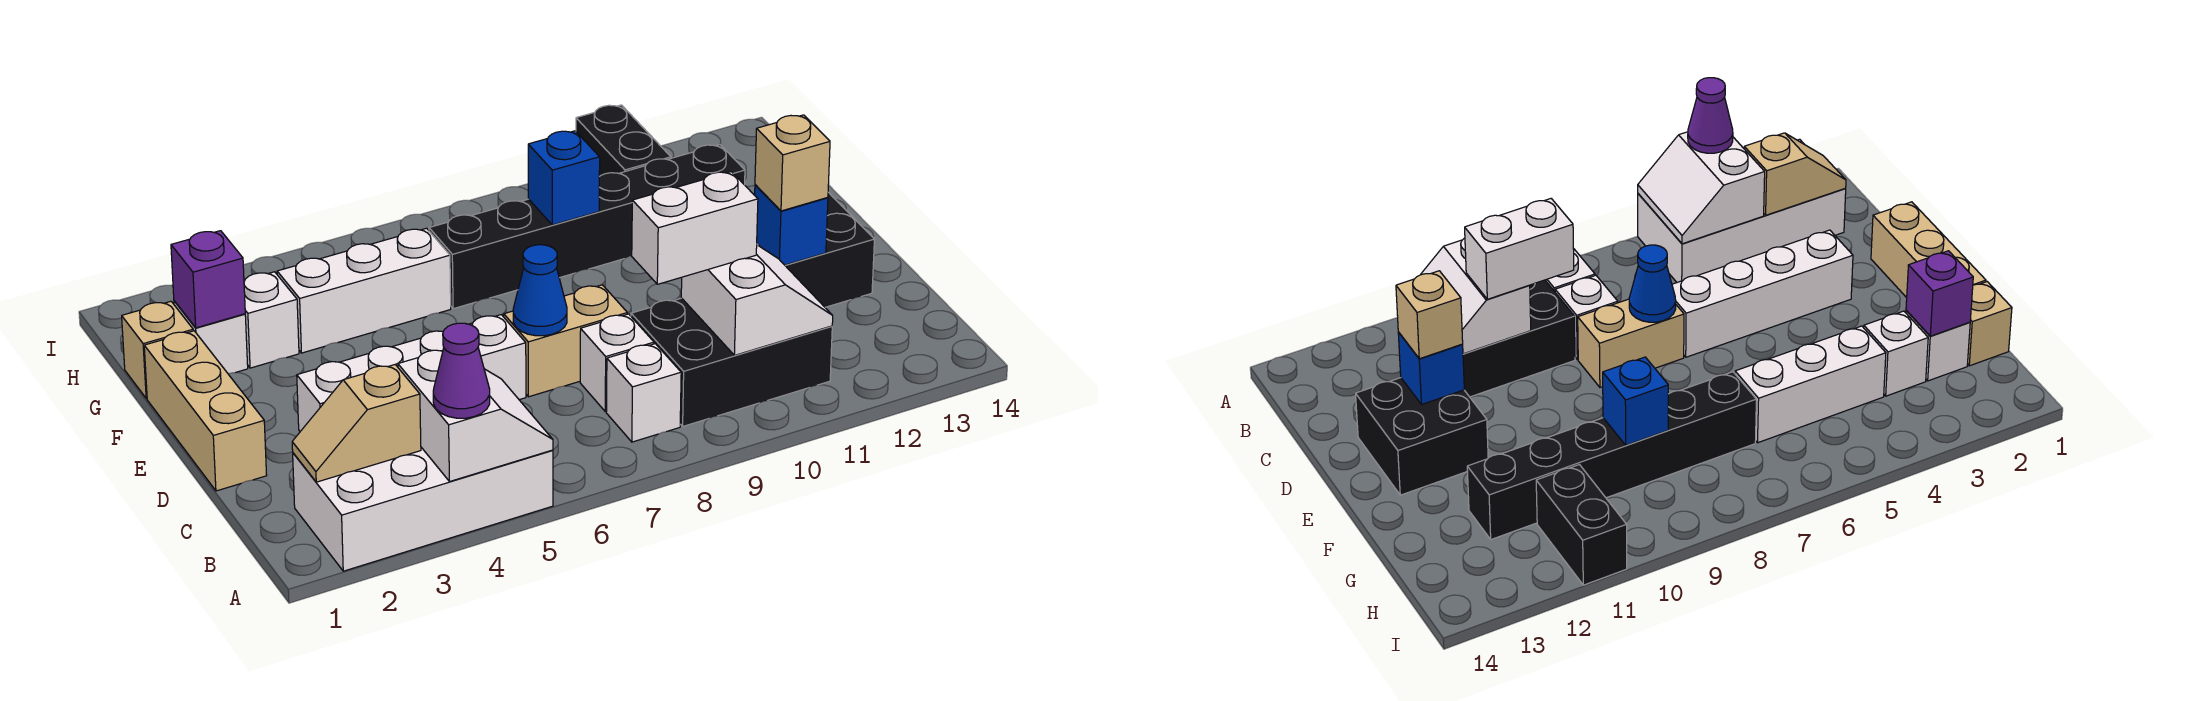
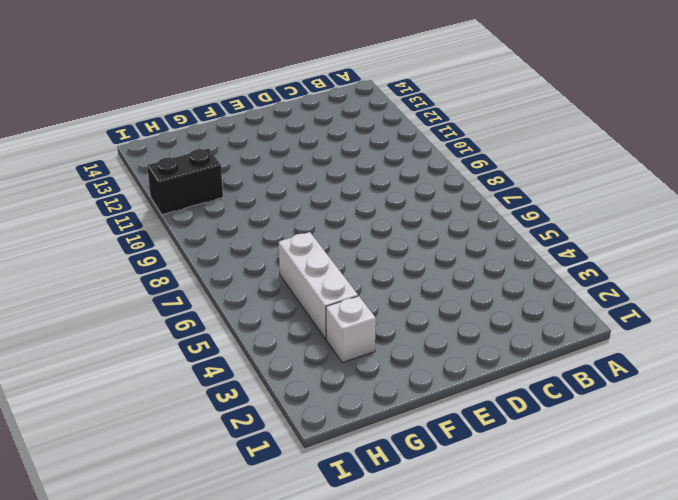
none -> white brick A2:B5 level 1
none -> white brick B8 level 1
none -> black brick B9:C11 level 1

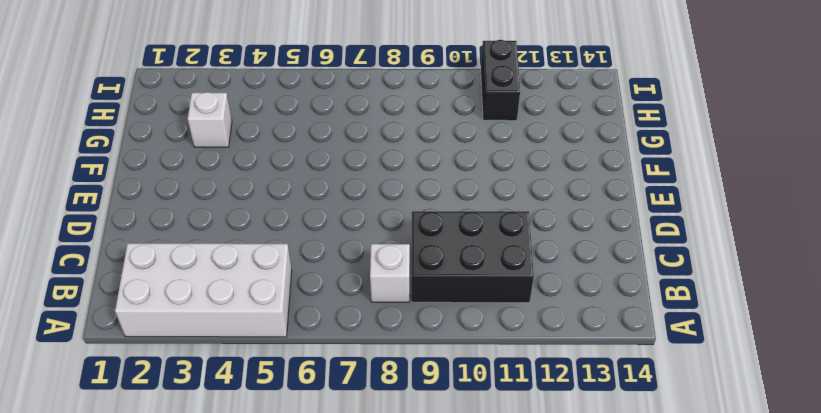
none -> white brick C8 level 1
none -> tan brick D1:F1 level 1
none -> white brick D3:D6 level 1

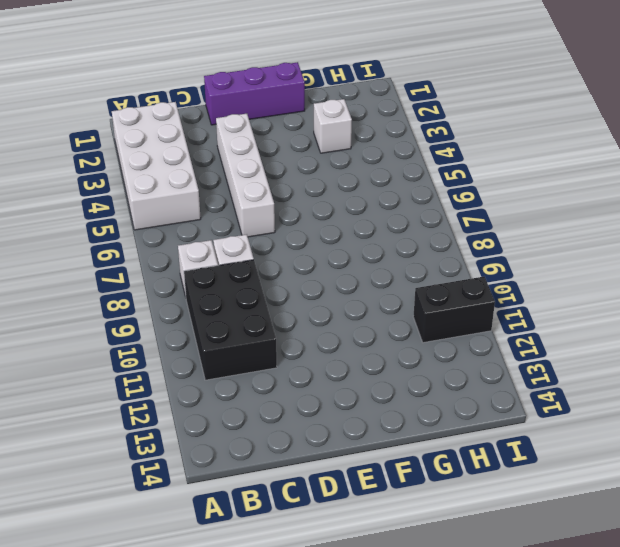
purple brick D1:F1 level 1 -> tan brick D1:F1 level 1
none -> tan brick D7:D8 level 1
none -> black brick D12:E13 level 1
none -> tan brick G1 level 1

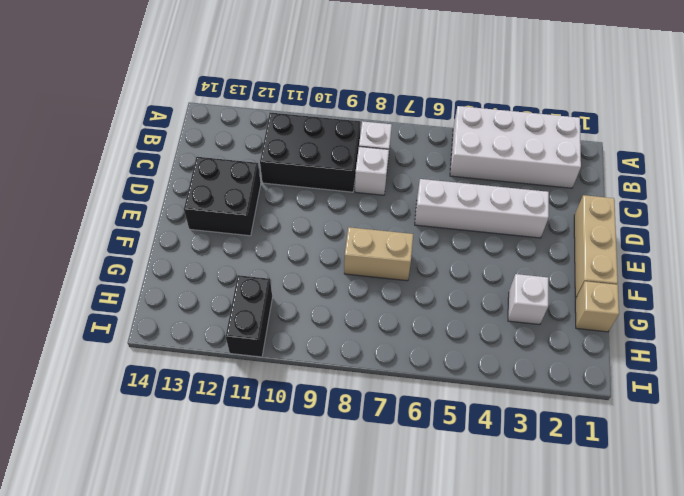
tan brick F7:F8 level 1 -> tan brick D7:D8 level 1
none -> white brick G2 level 1
none -> white brick G4:G6 level 1
none -> black brick G7:G12 level 1

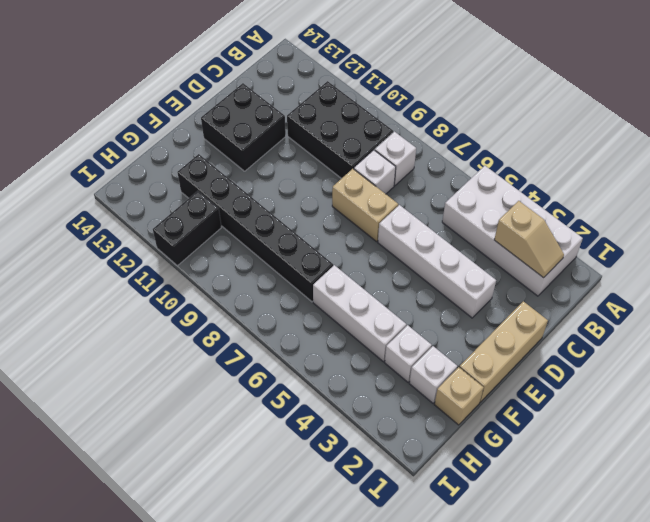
none -> white slope A4:B5 level 2 top 4
none -> white slope B10:C11 level 2 top 10
none -> blue cone D7 level 2

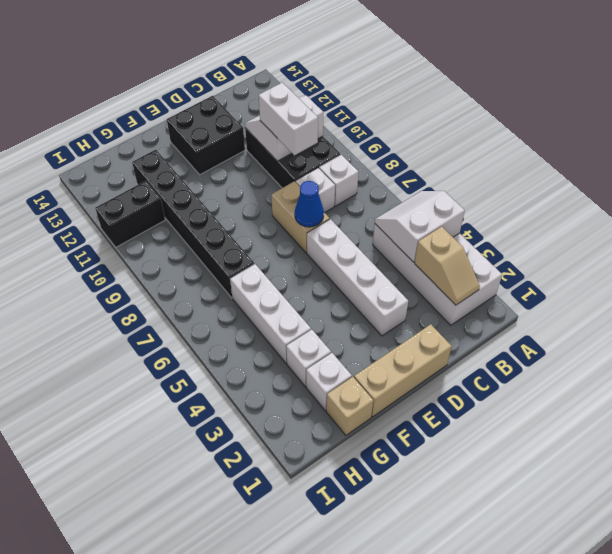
none -> blue brick D12 level 2
none -> purple brick G2 level 2
none -> blue brick G9 level 2

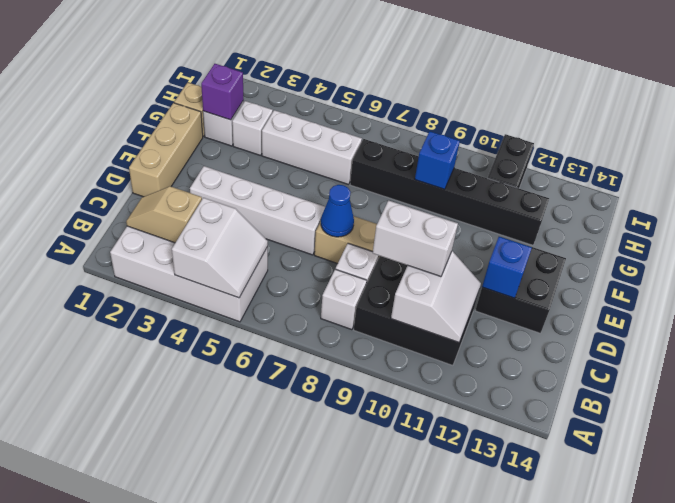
none -> purple cone A4 level 3
none -> tan brick D12 level 3

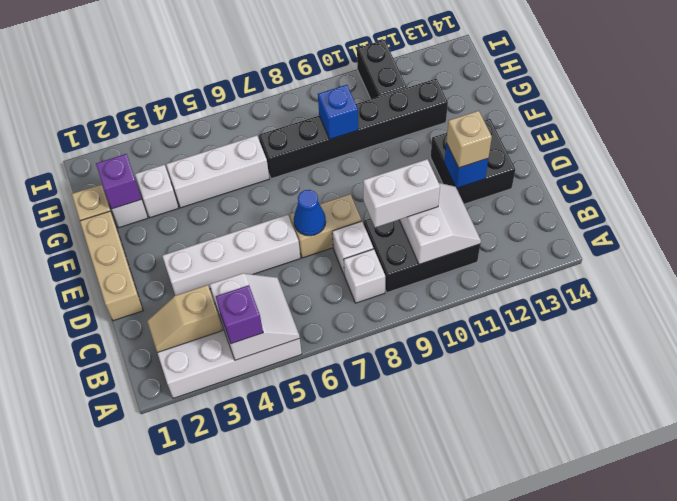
purple brick A4 level 3 -> purple cone A4 level 3

